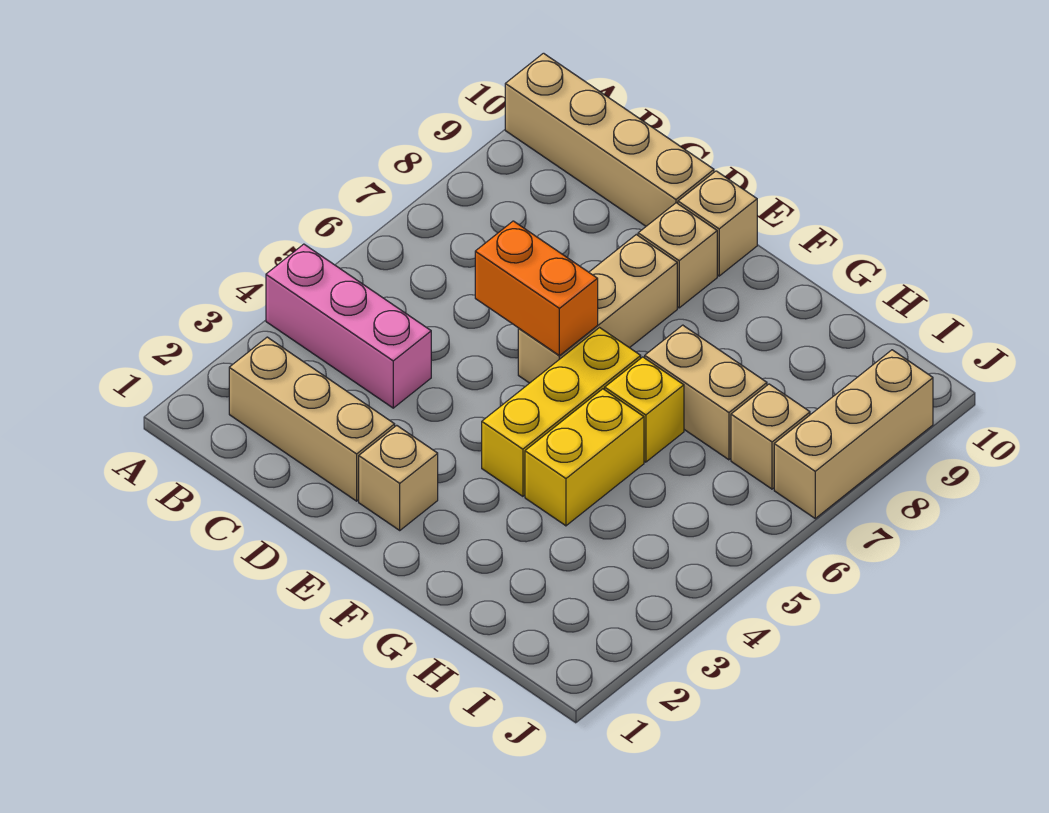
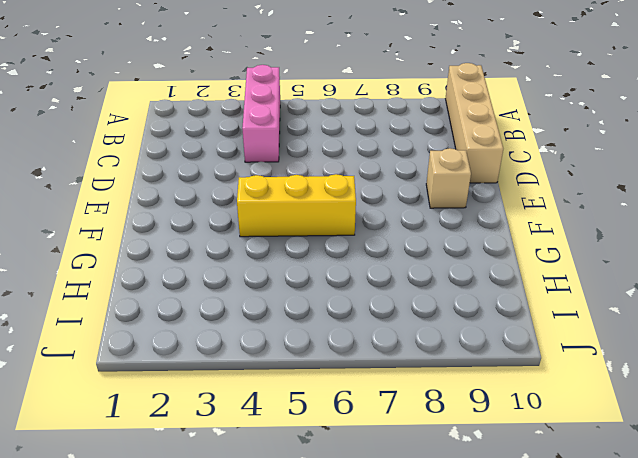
none -> tan brick B2:D2 level 1
none -> tan brick E2 level 1
none -> tan brick E6:E8 level 1

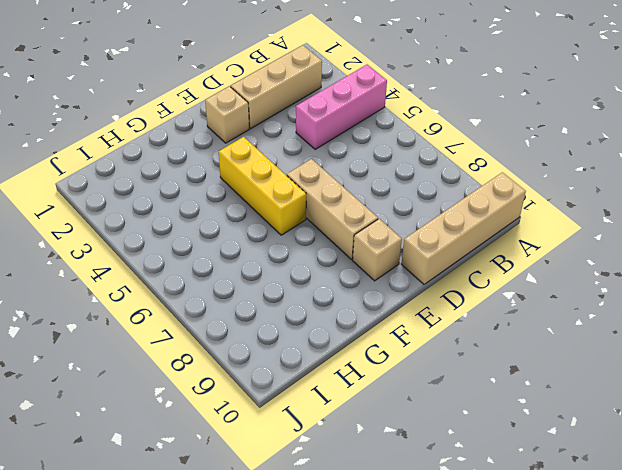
none -> tan brick E10 level 1
none -> yellow brick G4:G5 level 1
none -> yellow brick G6 level 1

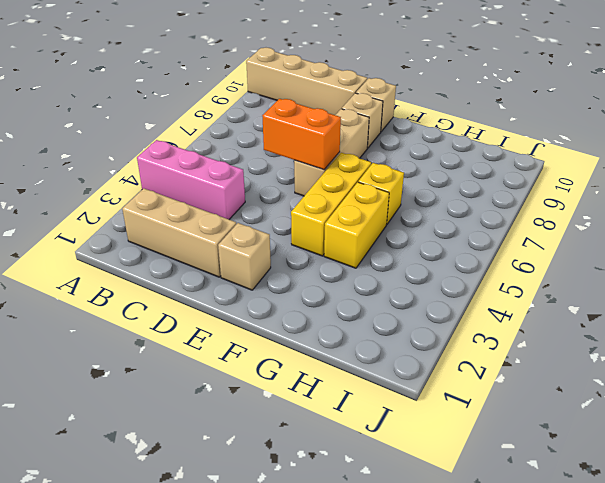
none -> tan brick G7:H7 level 1
none -> tan brick I7 level 1
none -> tan brick J7:J9 level 1

